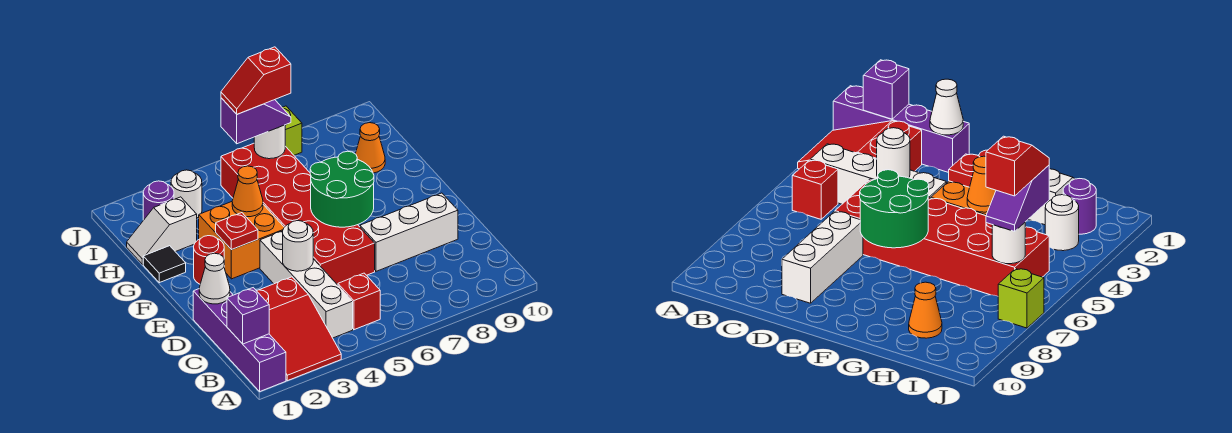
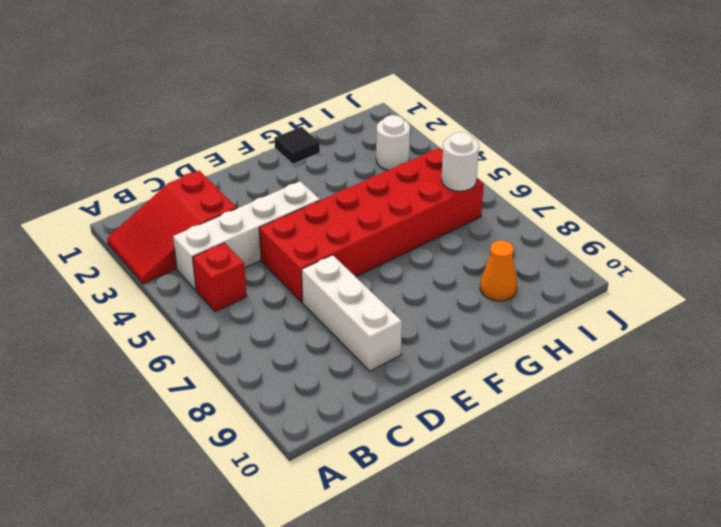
none -> purple brick A1:D1 level 1
none -> red round brick F2 level 1
none -> orange brick F3:G4 level 1

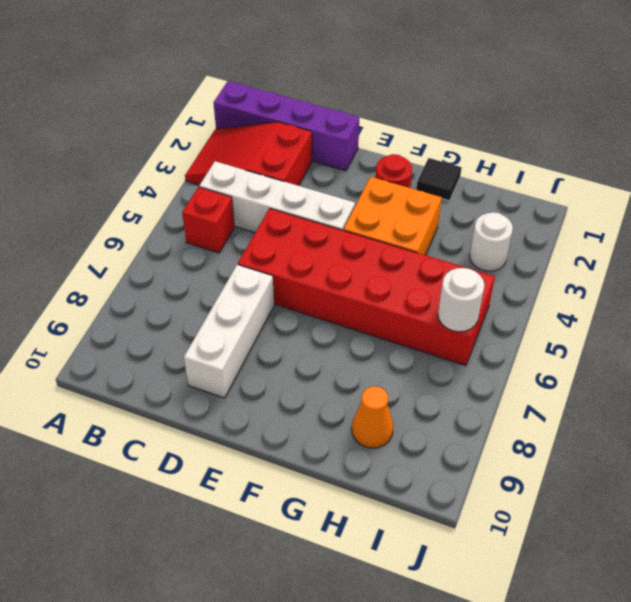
none -> white slope H1:H2 level 1 top 2
none -> purple round brick I2 level 1
none -> lime brick J7 level 1

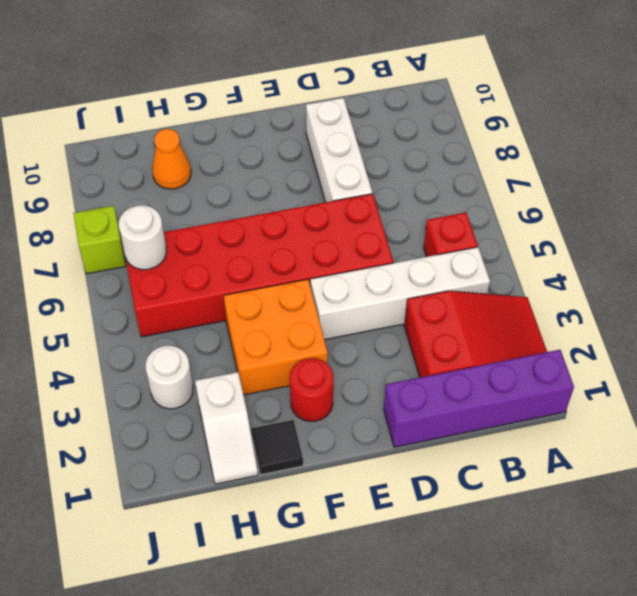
none -> purple round brick I2 level 1
none -> purple brick B1 level 2
none -> white cone D1 level 2

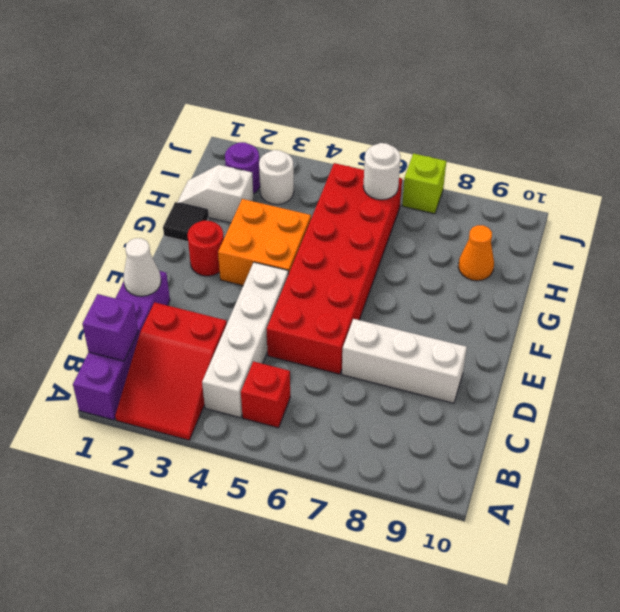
none -> white round brick D4 level 2
none -> green round brick E6:F7 level 2
none -> red plate F3 level 2

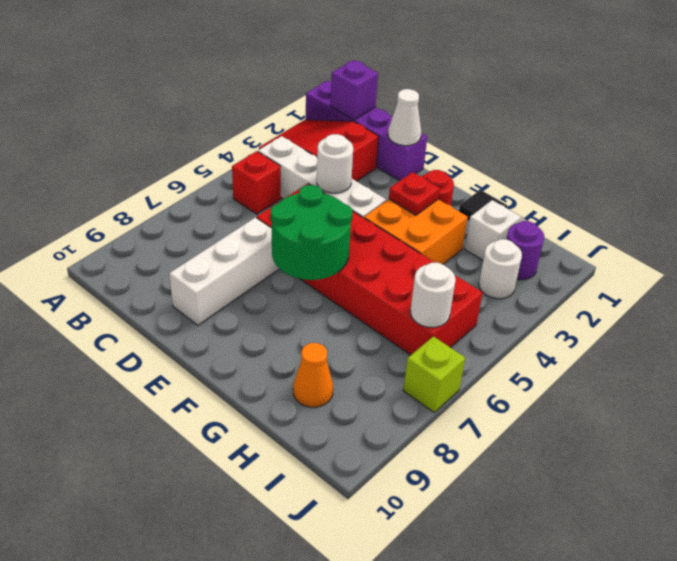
none -> orange cone G4 level 2
none -> purple slope I5:I6 level 3 top 5
none -> red slope I5:I6 level 4 top 6

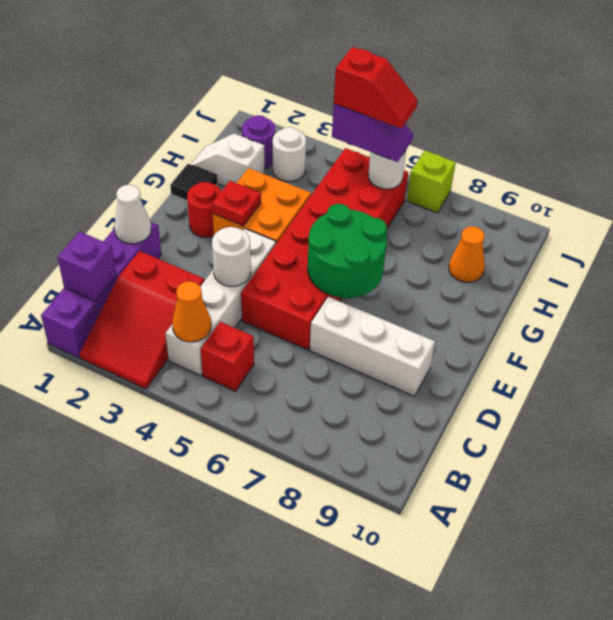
orange cone B4 level 2 -> orange cone G4 level 2
red slope I5:I6 level 4 top 5 -> red slope I5:I6 level 4 top 6

